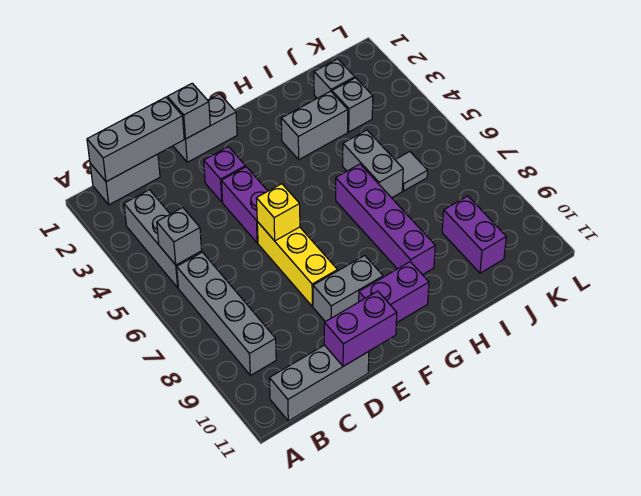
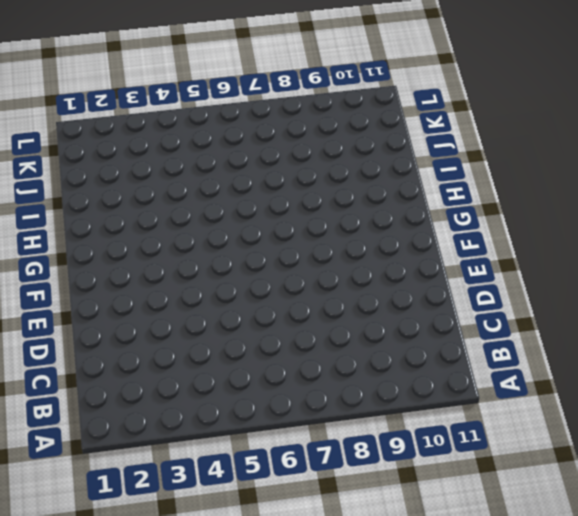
none -> grey brick B1:C1 level 1
none -> grey brick B3:B5 level 1
none -> grey brick B6:B9 level 1

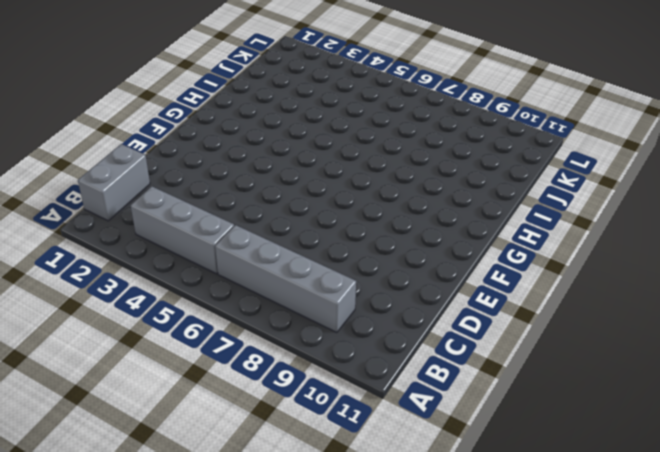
none -> grey brick B11:D11 level 1
none -> grey brick E1:F1 level 1
none -> purple brick E3 level 1

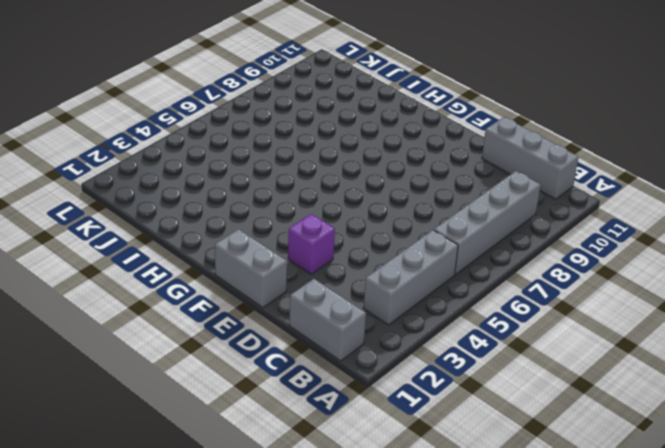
none -> purple brick E4:E5 level 1
none -> yellow brick E6:E8 level 1
none -> grey brick E9:F9 level 1

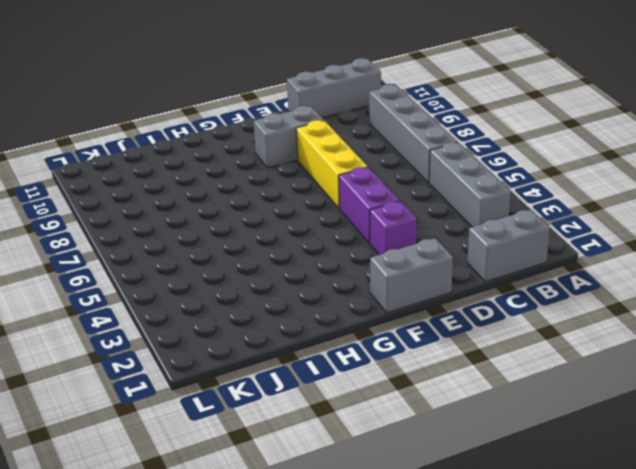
none -> purple brick F10:G10 level 1
none -> grey brick H3:I3 level 1
none -> purple brick H6:H9 level 1

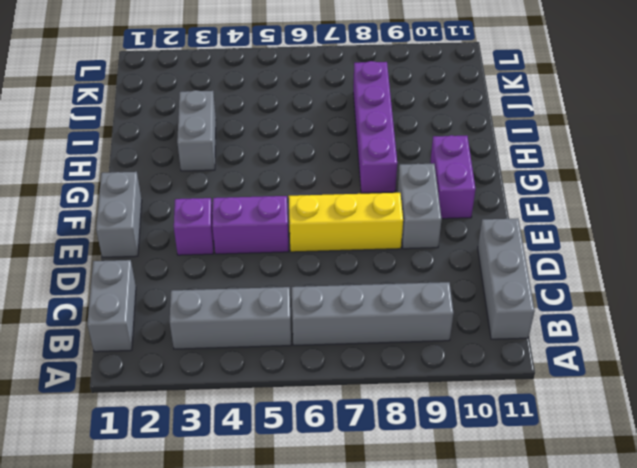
purple brick G8:J8 level 1 -> purple brick H6:H9 level 1
none -> grey brick I5:I6 level 1
none -> grey brick J2 level 1
none -> grey brick J3 level 1

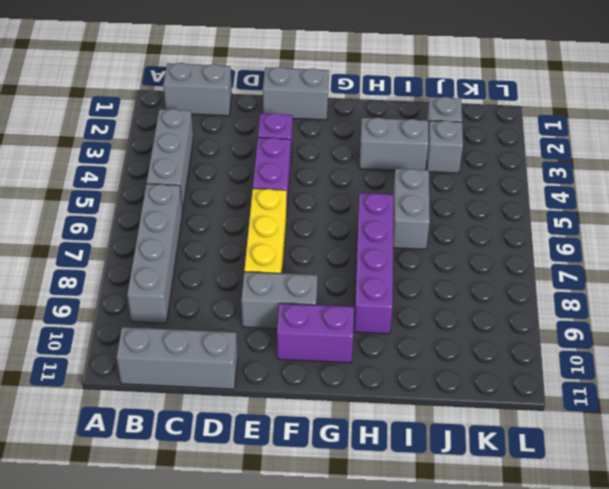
none -> grey tile J6 level 1
none -> purple brick J9:J10 level 1
none -> grey brick B1:D1 level 2

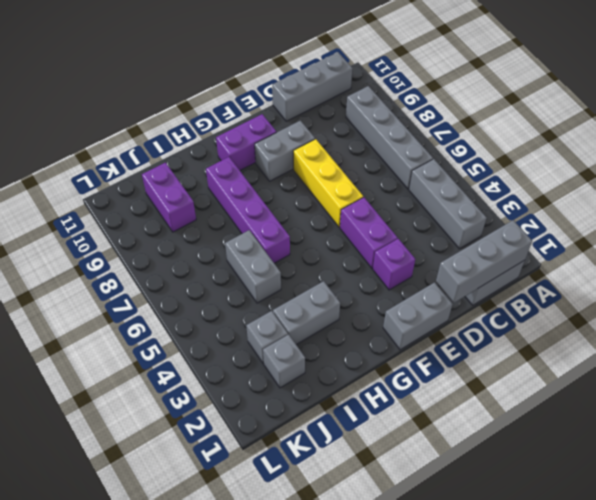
none -> grey tile J6 level 1
none -> grey brick B5 level 2
none -> purple brick D11:E11 level 2

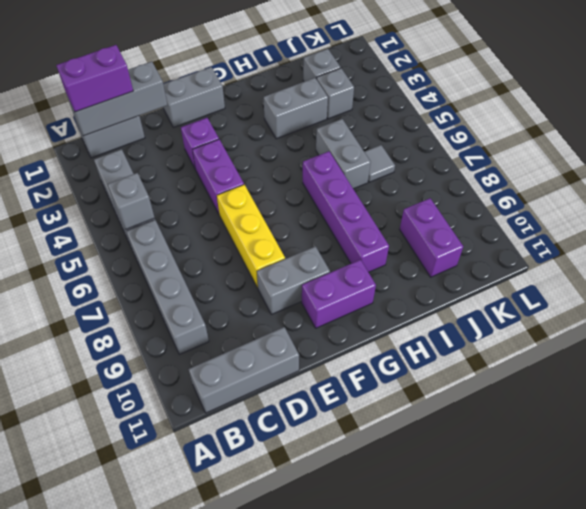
purple brick B1:C1 level 3 -> purple brick D11:E11 level 2
none -> grey brick E1 level 2
none -> yellow brick E6 level 2

